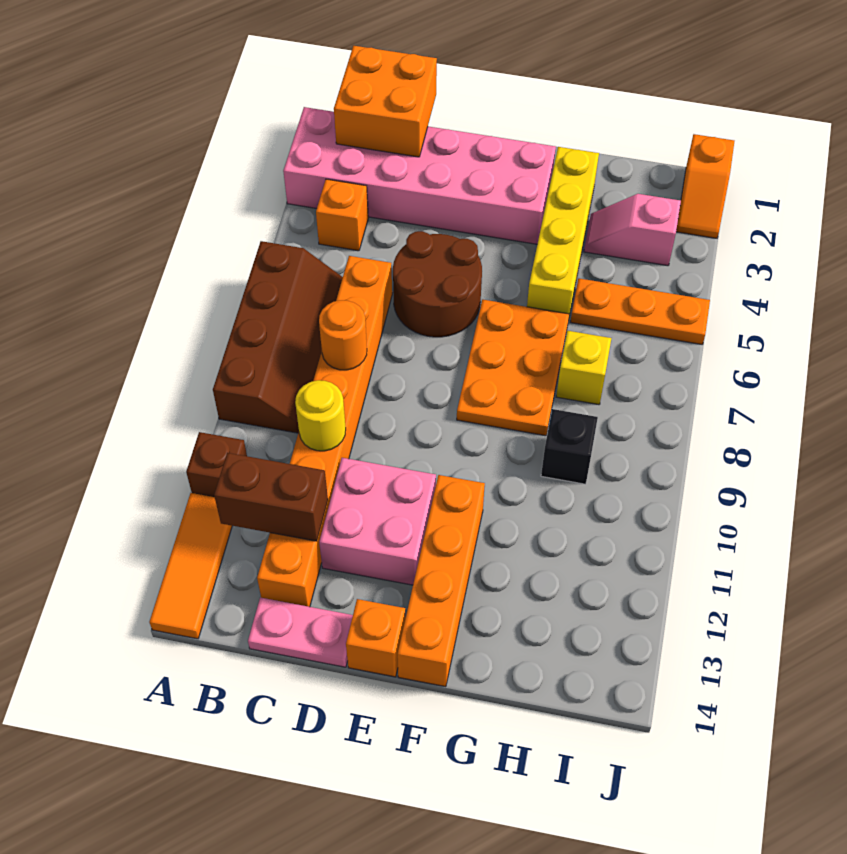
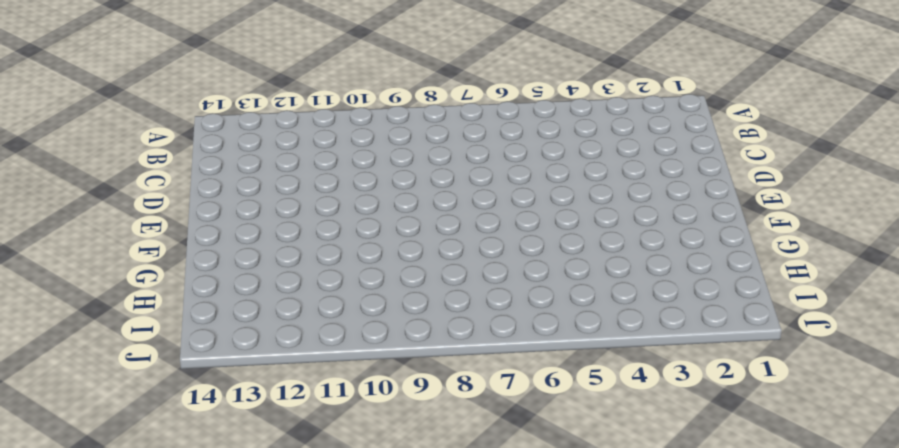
none -> pink brick A2:F3 level 1
none -> brown slope A6:B9 level 1 top A
none -> brown brick A11 level 1

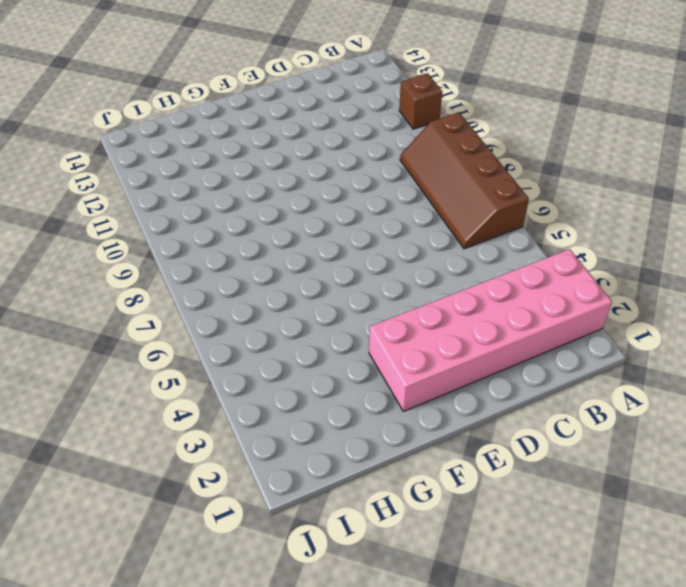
none -> orange tile A12:A14 level 1
none -> orange brick B4 level 1
none -> orange brick C6:C13 level 1

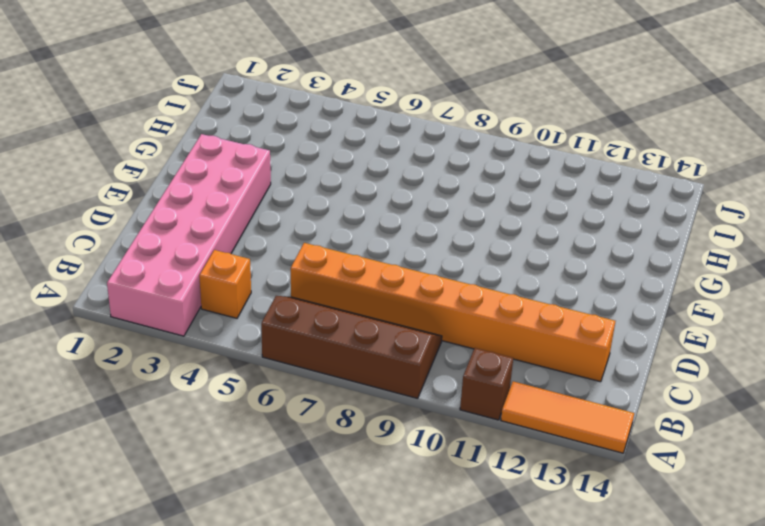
none -> pink plate C14:D14 level 1
none -> brown round brick D5:E6 level 1
none -> pink brick D11:E12 level 1

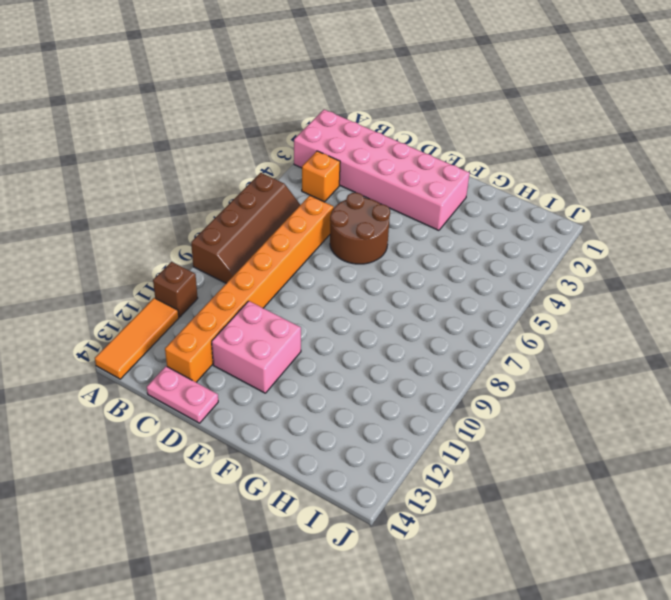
none -> orange brick E14 level 1
none -> orange plate F6:G8 level 1
none -> orange brick F11:F14 level 1

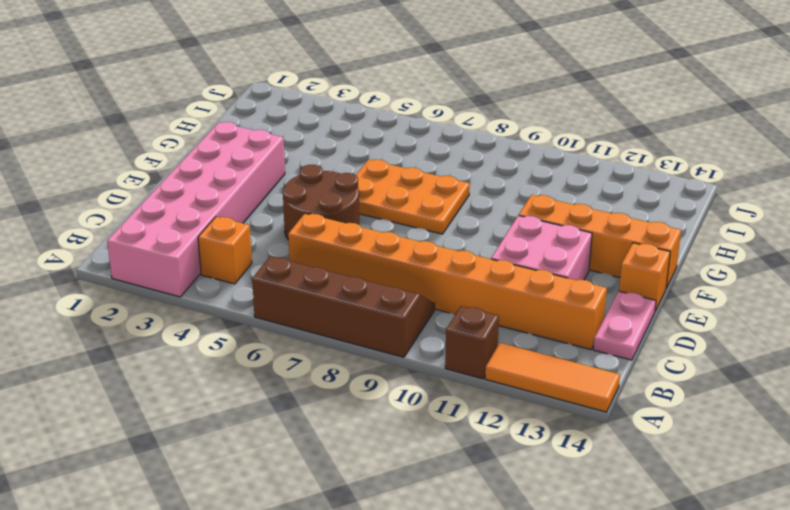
none -> yellow brick G2:G5 level 1
none -> pink slope H3:I3 level 1 top I
none -> orange plate H5:J5 level 1

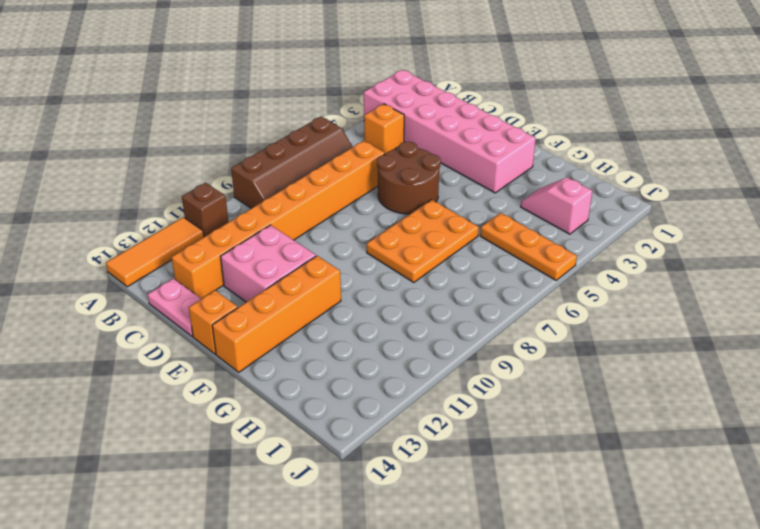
none -> yellow brick G2:G5 level 1
none -> yellow brick H7 level 1
none -> black brick H9 level 1

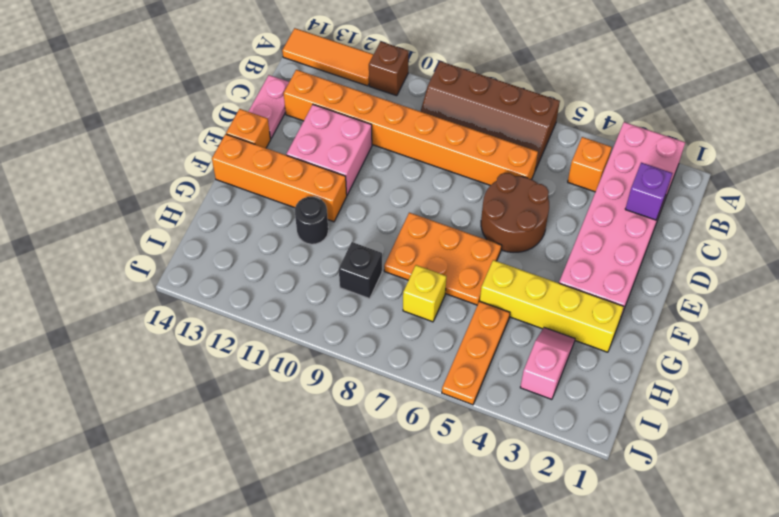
purple brick C2 level 2 -> orange brick B1:C2 level 2
black round brick G11 level 1 -> none
none -> orange slope J1:J2 level 1 top 1
none -> brown brick B12:C12 level 2
none -> orange round brick C8 level 2

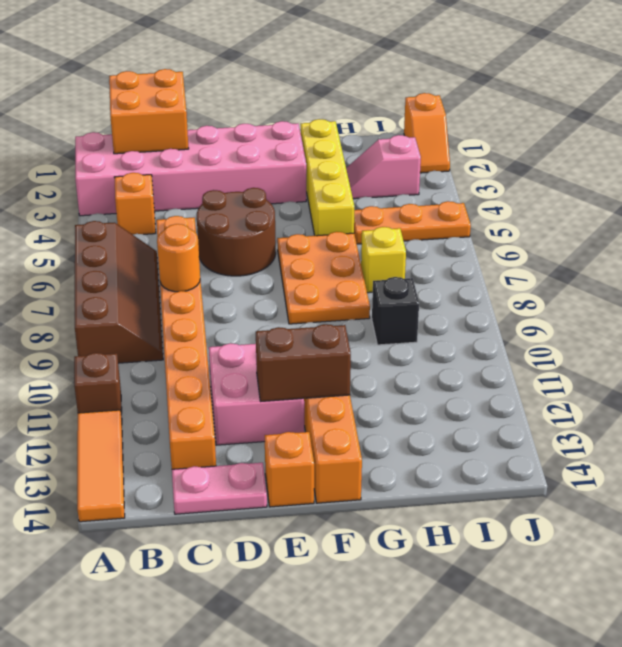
brown brick E12:F12 level 2 -> brown brick B12:C12 level 2
none -> yellow round brick C10 level 2

